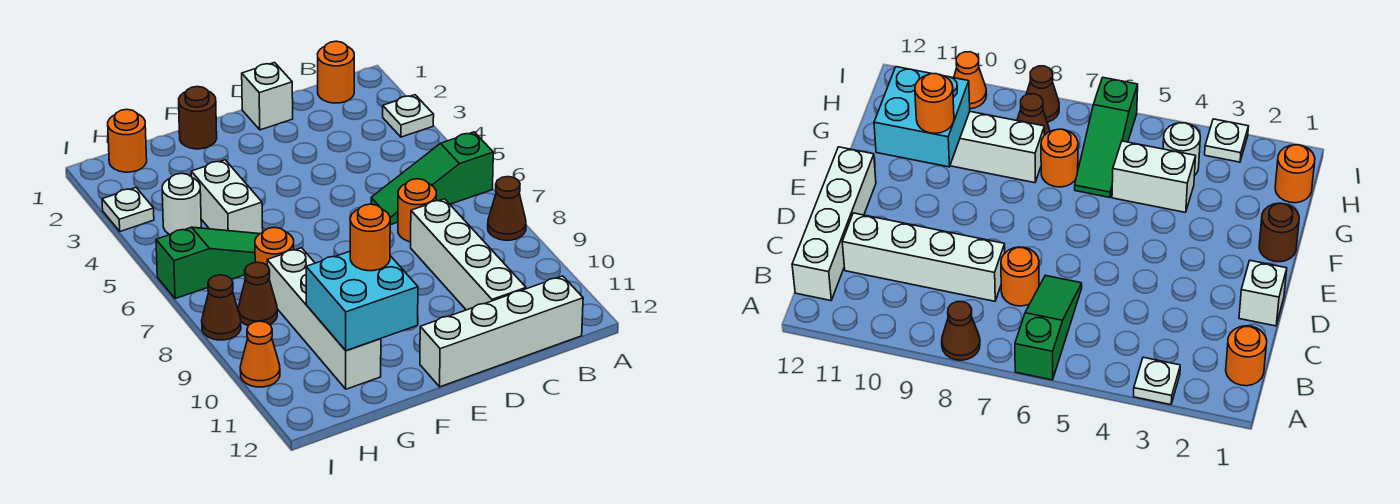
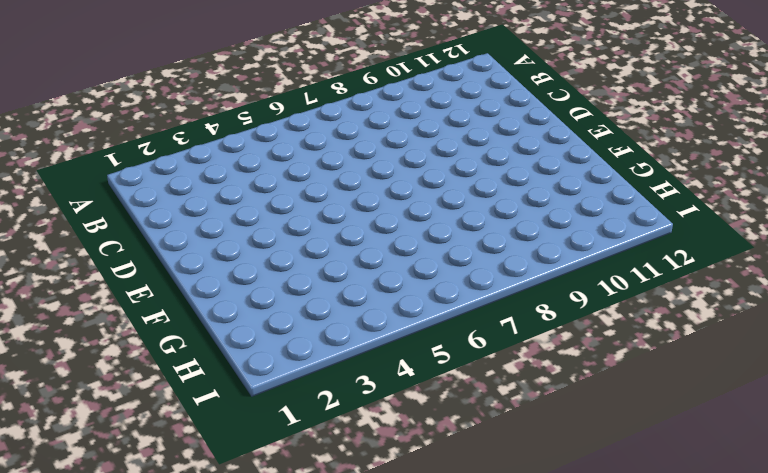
none -> white plate A3 level 1
none -> green slope A6:C6 level 1 top A
none -> brown cone A8 level 1

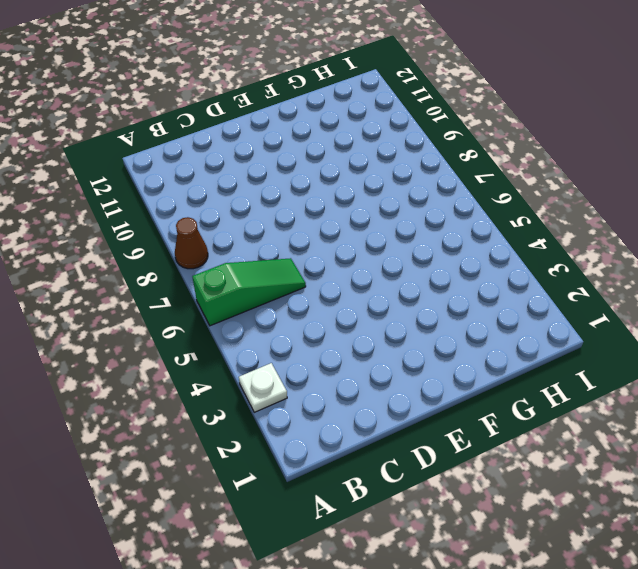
none -> orange round brick B1 level 1
none -> white brick B12:E12 level 1
none -> orange round brick C7 level 1

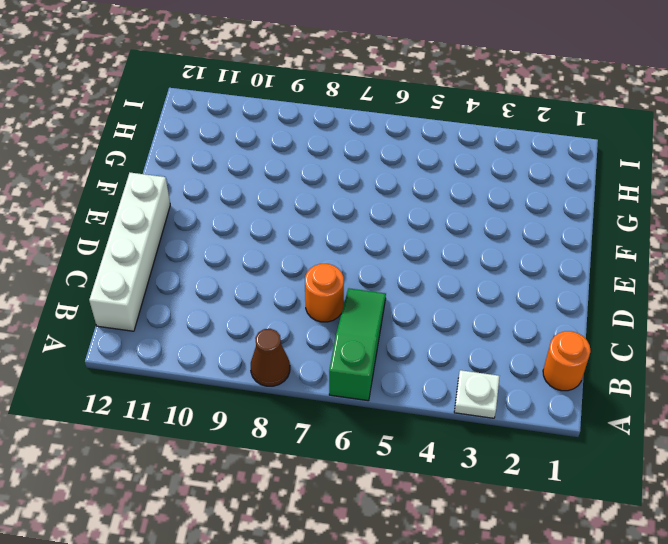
none -> white brick C8:C11 level 1
none -> white brick D1 level 1
none -> brown round brick F1 level 1

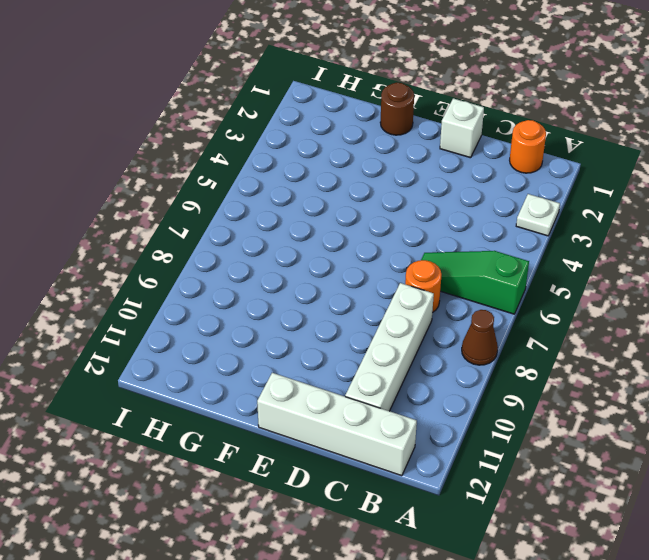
none -> white brick G4:G5 level 1
none -> green slope G6:I6 level 1 top I
none -> orange round brick G7 level 1

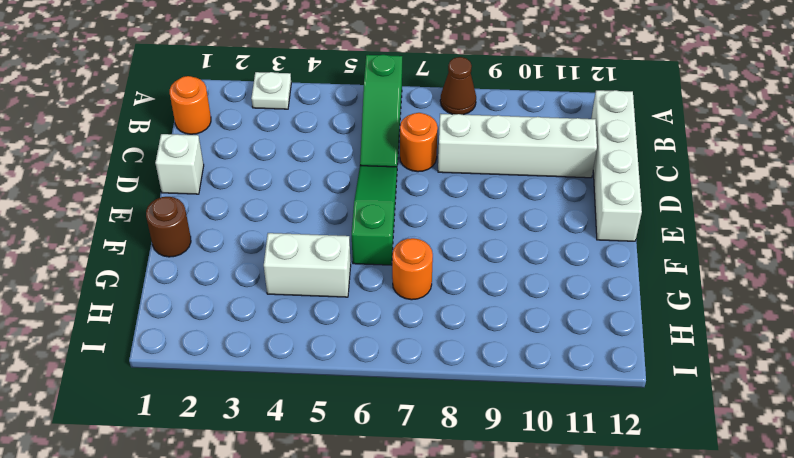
green slope D6:F6 level 1 top F -> green slope G6:I6 level 1 top I
none -> white brick G8:G11 level 1
none -> orange round brick H1 level 1
none -> white round brick H4 level 1

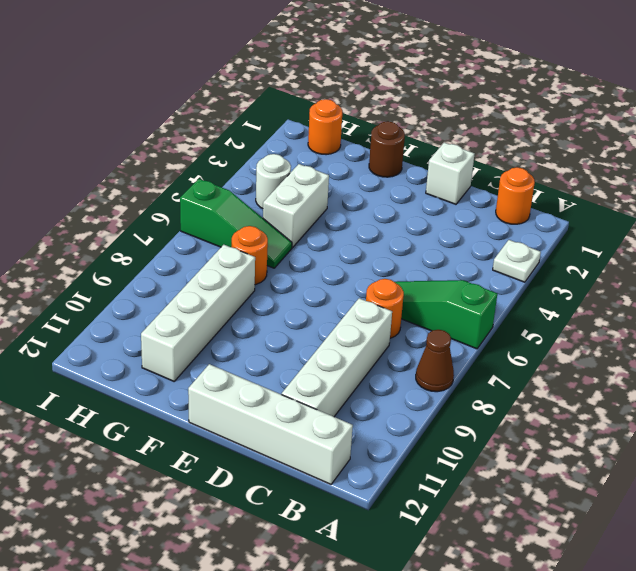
none -> brown cone H8 level 1
none -> white plate I3 level 1
none -> brown cone I8 level 1

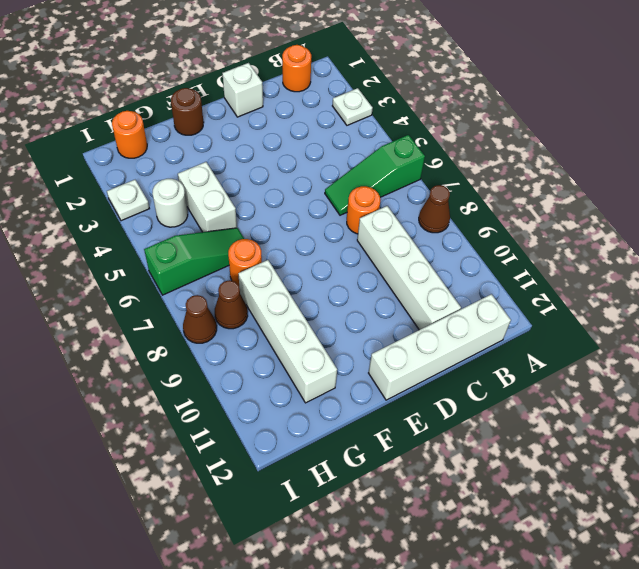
none -> orange cone I10 level 1
none -> cyan brick F10:G11 level 2
none -> orange round brick F10 level 3

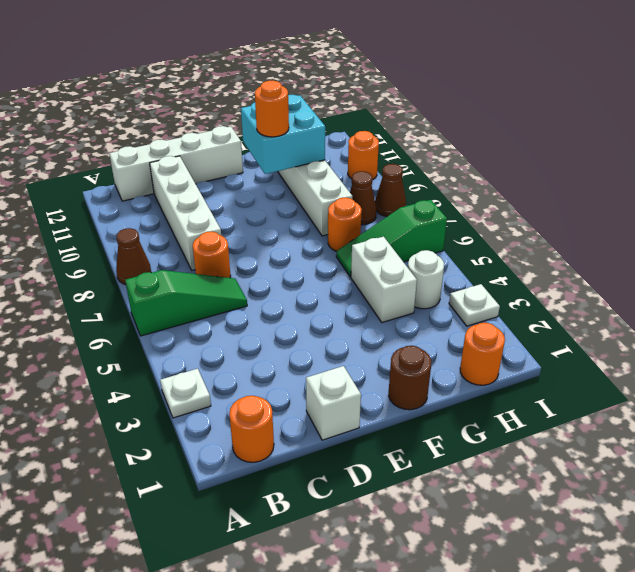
orange round brick I10 level 1 -> orange cone I10 level 1

